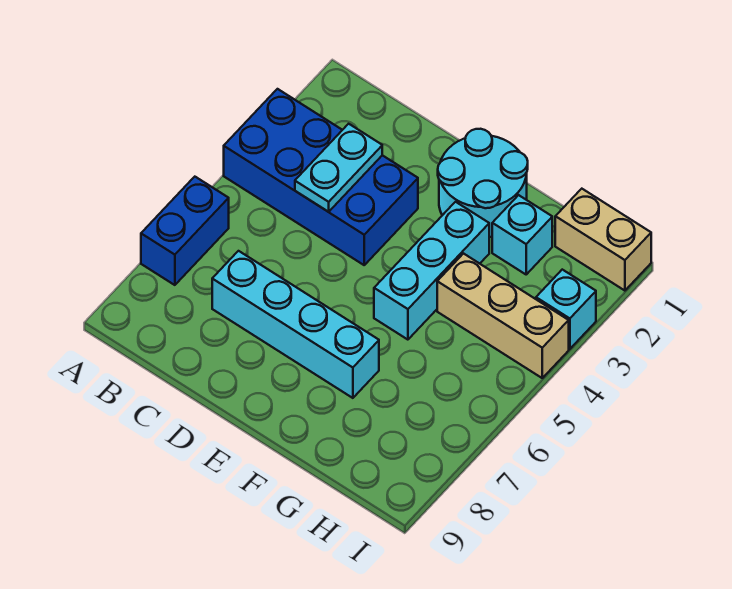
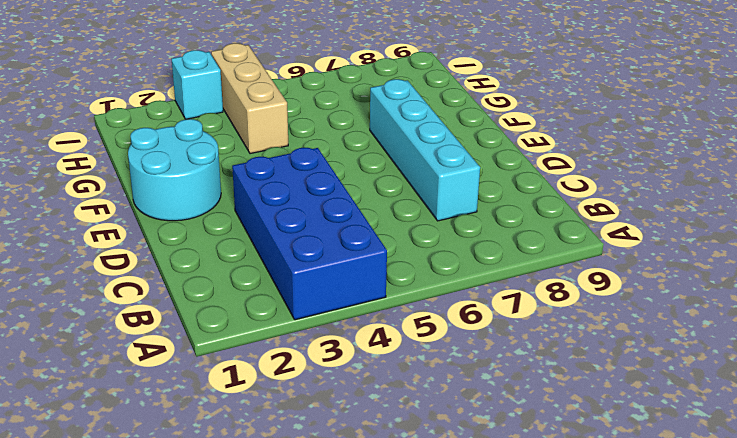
none -> blue brick A6:A7 level 1
none -> cyan brick F3:F5 level 1

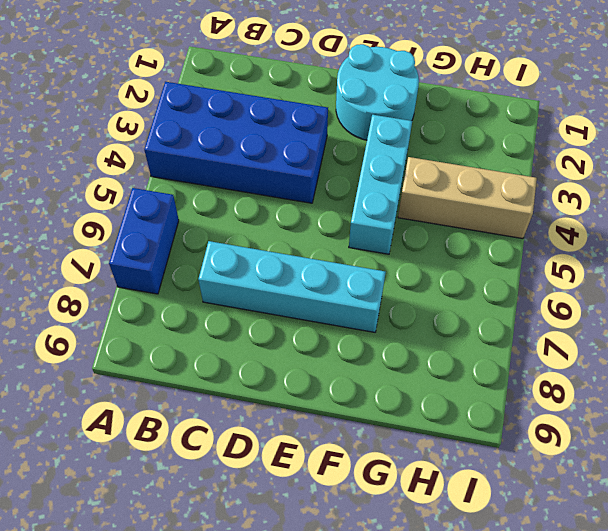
none -> cyan brick G2 level 1
none -> tan brick H1:I1 level 1

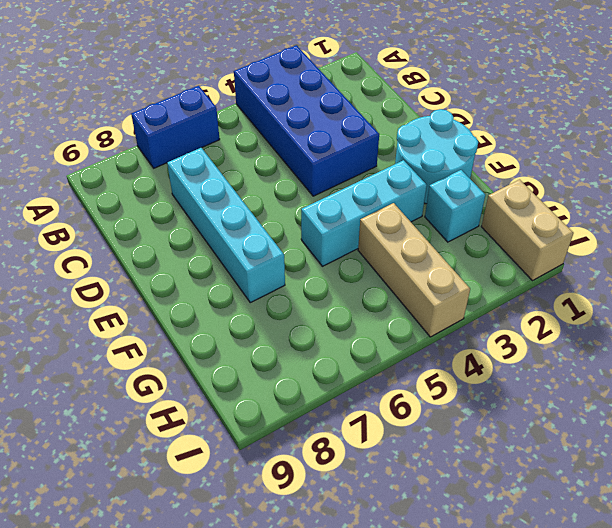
none -> cyan brick I3 level 1
none -> cyan plate C3:C4 level 2

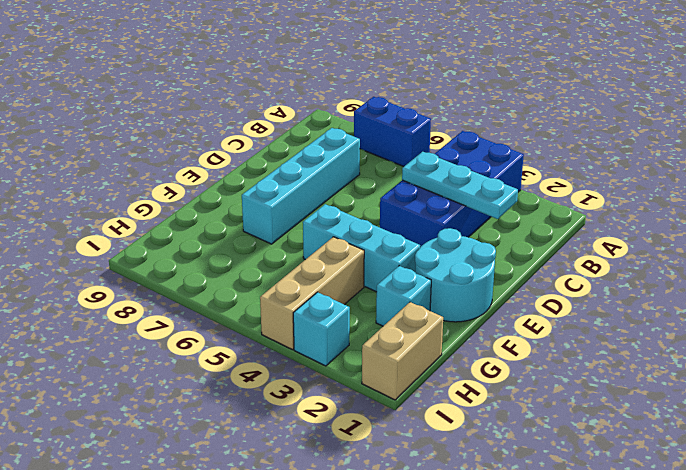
cyan plate C2:C4 level 2 -> cyan plate C3:C4 level 2

